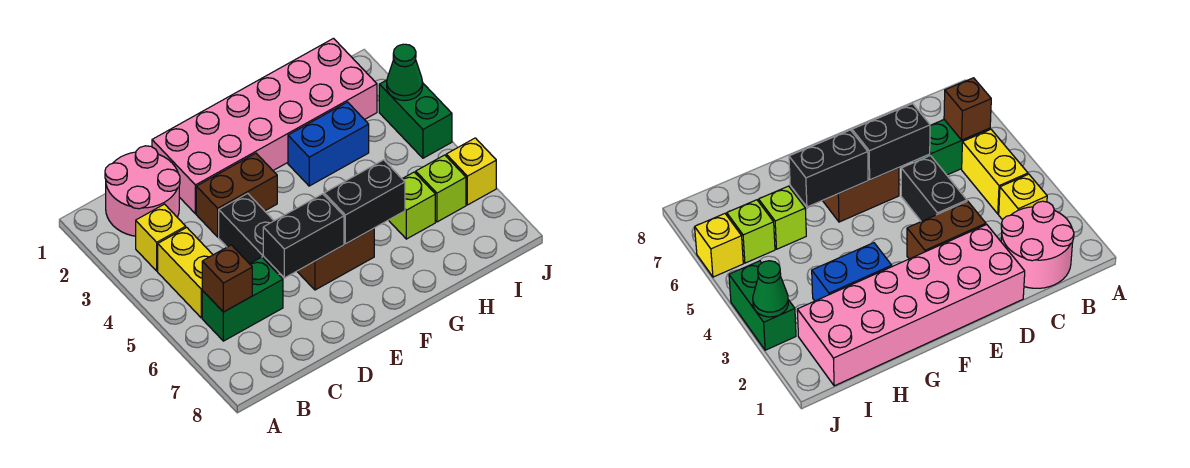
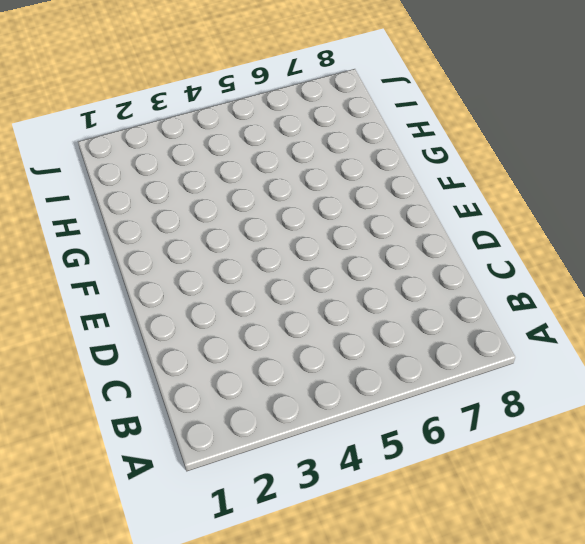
none -> pink round brick B1:C2 level 1
none -> yellow brick B3 level 1
none -> yellow brick B4:B5 level 1

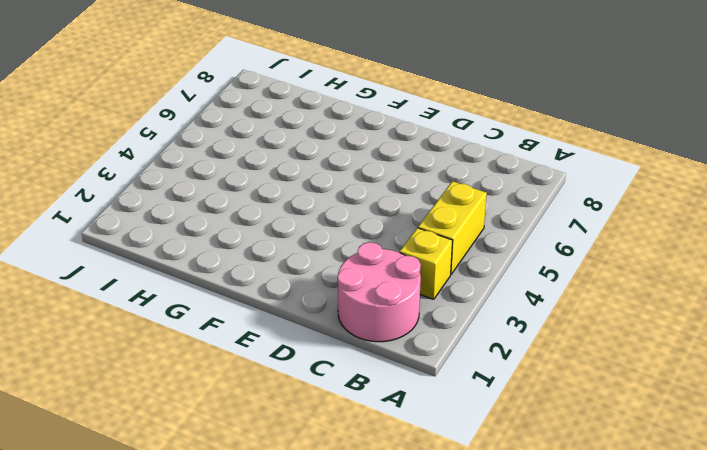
none -> green brick B6:C6 level 1
none -> pink brick D1:I2 level 1
none -> brown brick D3:E3 level 1

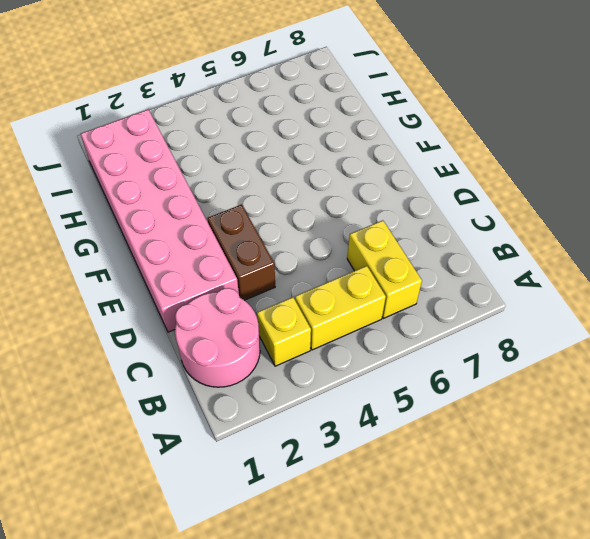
yellow brick B6:C6 level 1 -> green brick B6:C6 level 1
none -> black brick D4:D5 level 1
none -> brown brick E6:F6 level 1
none -> blue brick G3:H3 level 1

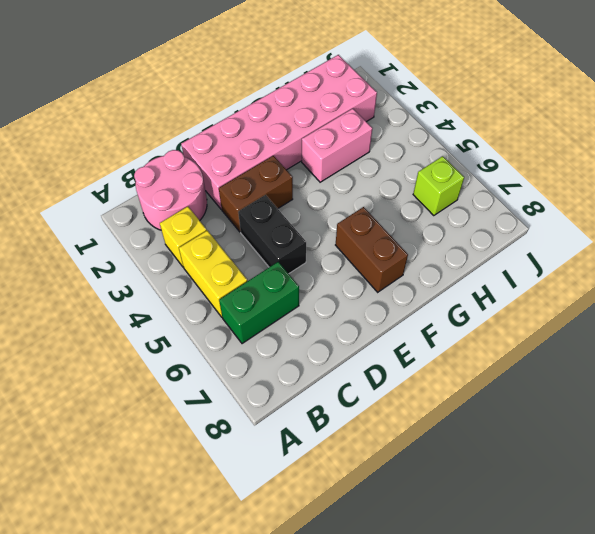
brown brick F6:F7 level 1 -> brown brick E6:F6 level 1
pink brick G3:H3 level 1 -> blue brick G3:H3 level 1
none -> lime brick H6 level 1
none -> green brick J3:J4 level 1
none -> yellow brick J6 level 1

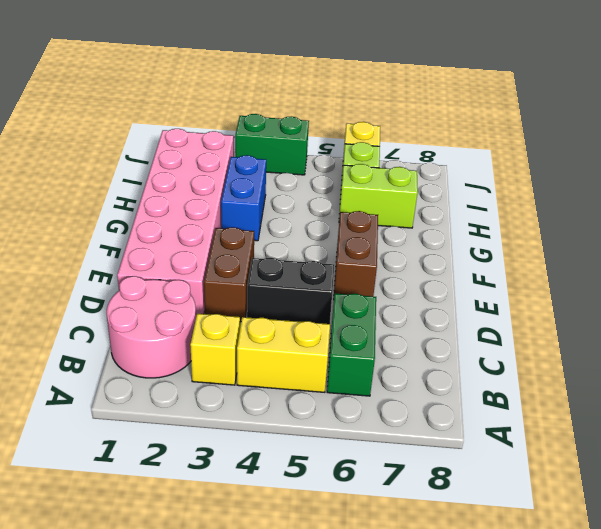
lime brick H6:H7 level 1 -> lime brick H6 level 1
none -> brown brick B6 level 2
none -> black brick D6:E6 level 2
none -> black brick F6:G6 level 2

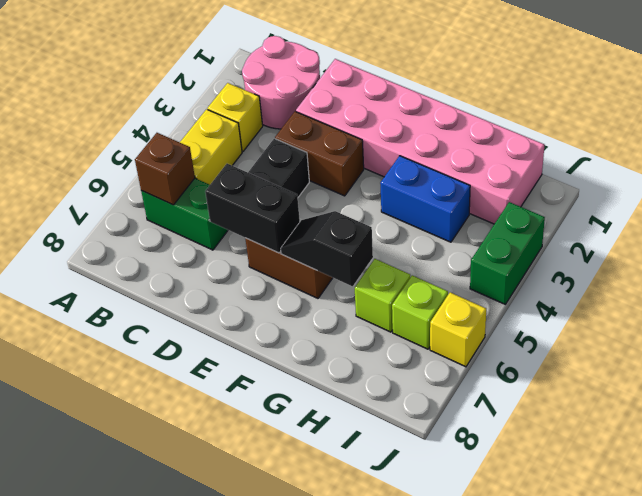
black slope F6:G6 level 2 top G -> black brick F6:G6 level 2
none -> green cone J3 level 2

